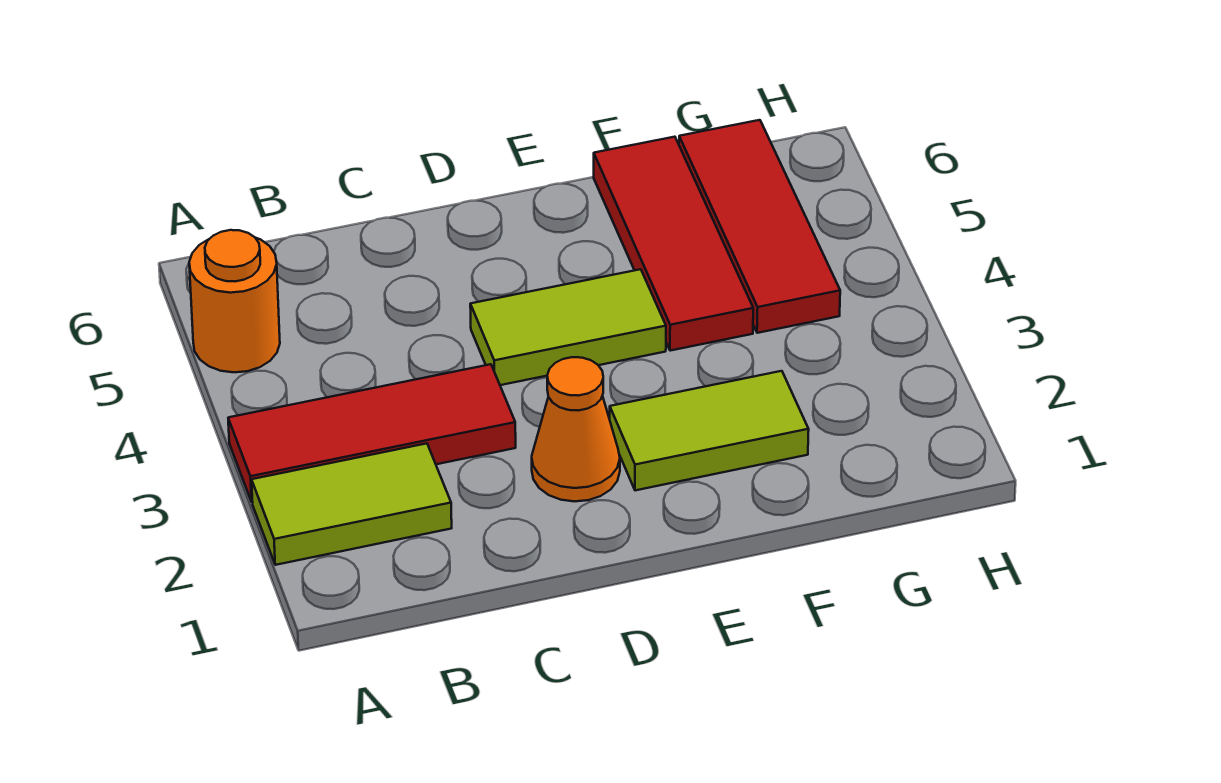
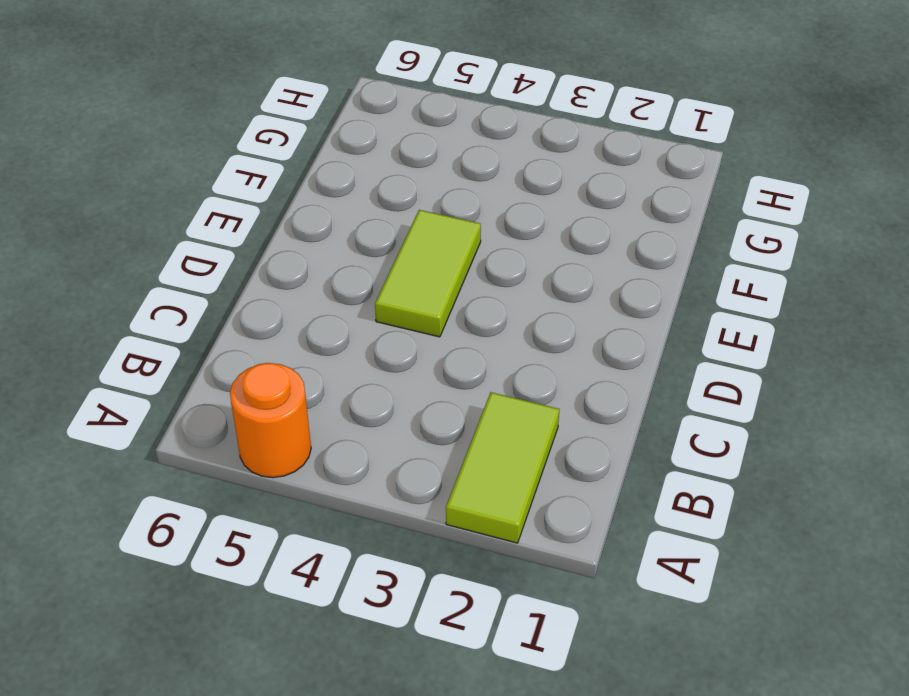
none -> red tile A3:C3 level 1
none -> orange cone D2 level 1

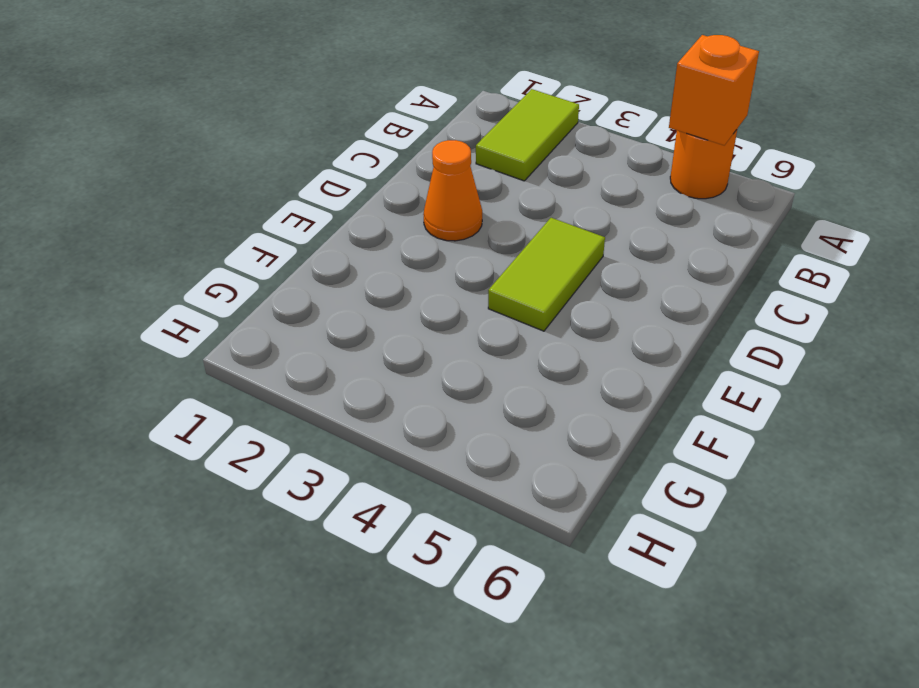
orange brick A5 level 2 -> none
none -> red tile A3:C3 level 1
none -> lime tile E2:F2 level 1

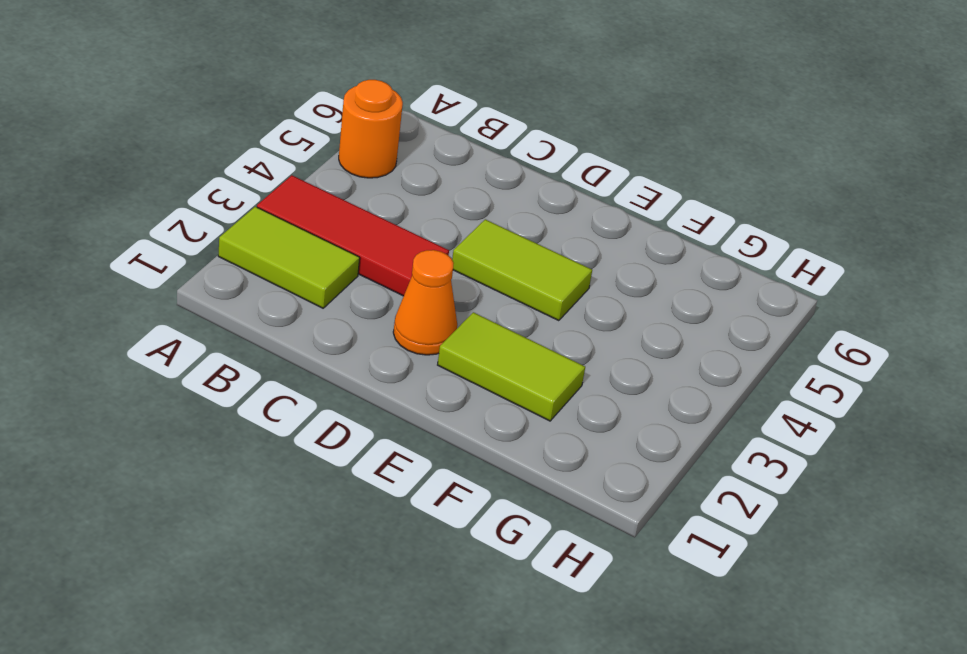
none -> red tile F4:F6 level 1
none -> red tile G4:G6 level 1

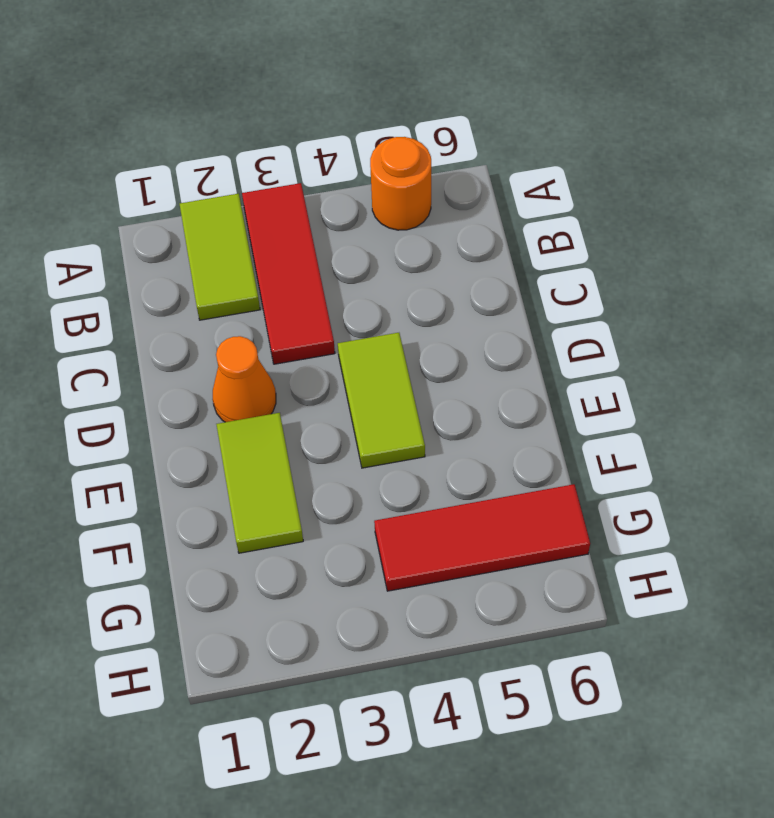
none -> red tile F4:F6 level 1

